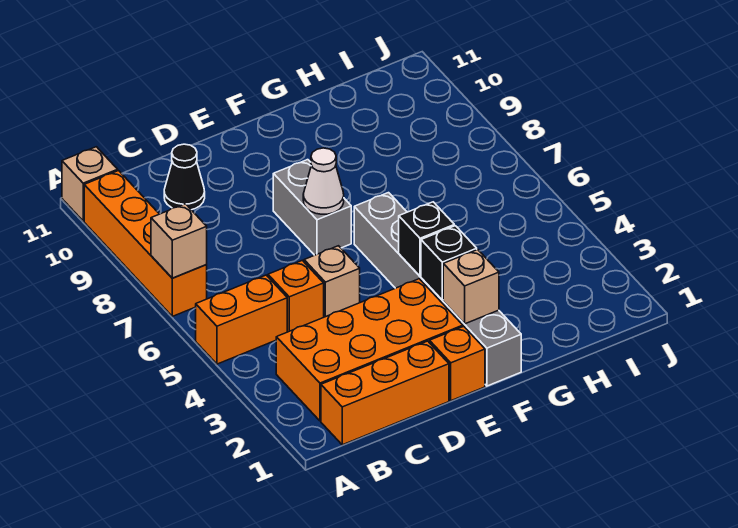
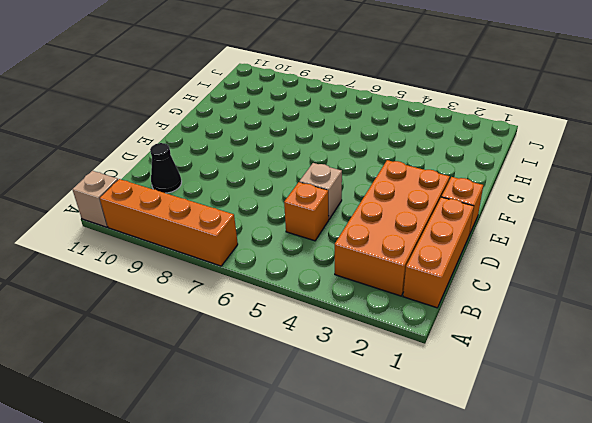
none -> orange brick A5:B5 level 1
none -> grey brick E7:E8 level 1
none -> grey brick F1:F6 level 1

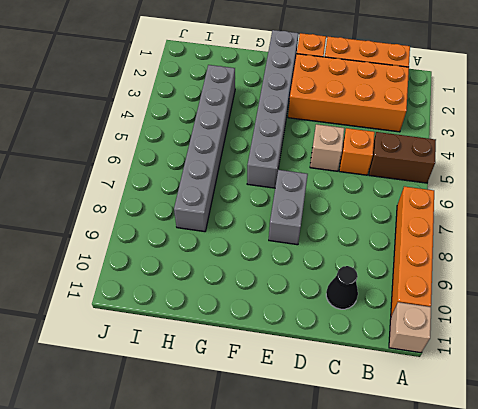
brown brick A5:B5 level 1 -> orange brick A5:B5 level 1
grey brick H3:H8 level 1 -> none
none -> tan brick A7 level 2
none -> white cone E7 level 2
none -> tan brick F2 level 2

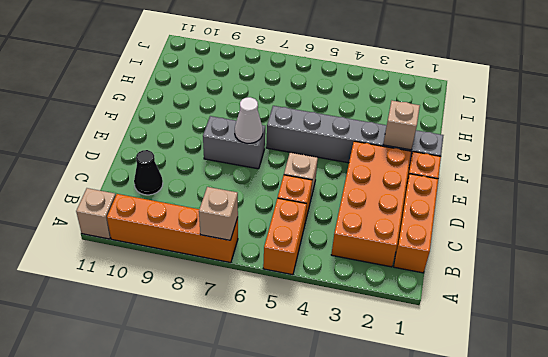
none -> black brick F3 level 2
none -> black brick F4 level 2

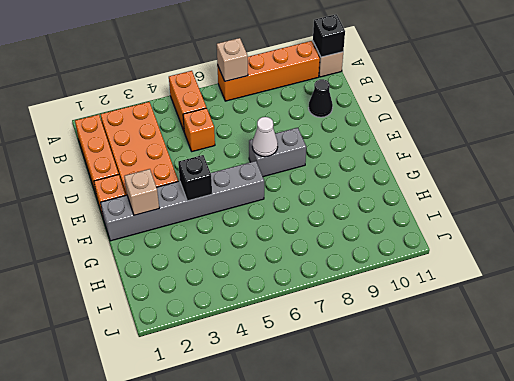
black brick A11 level 2 -> black brick F3 level 2
none -> tan brick D5 level 1

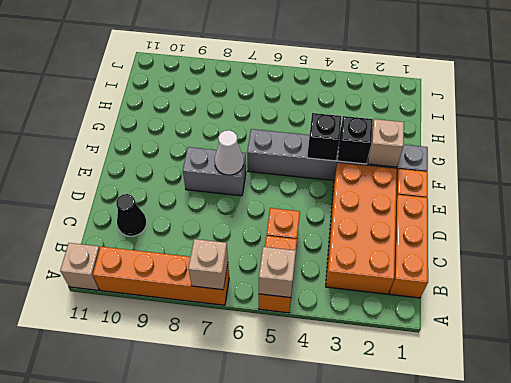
tan brick A5 level 2 -> tan brick D5 level 1

